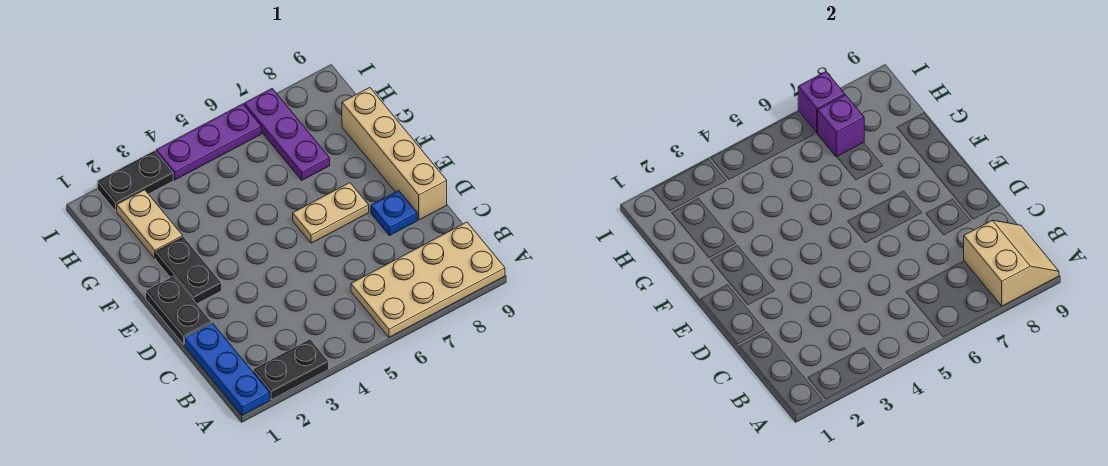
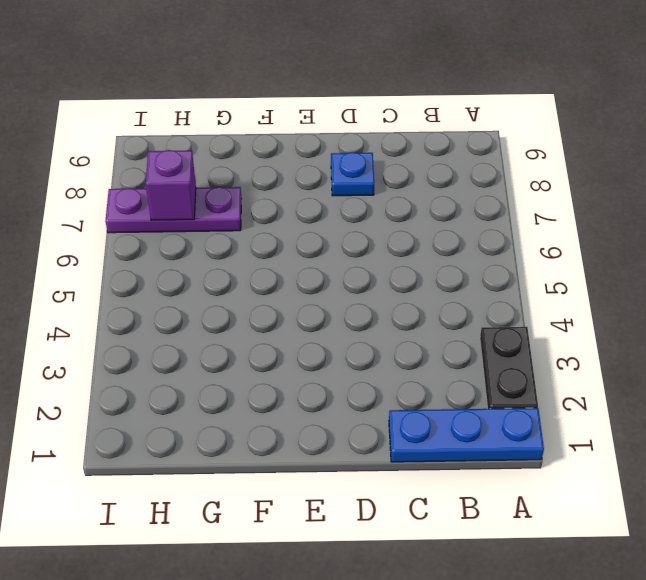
none -> tan plate A6:B9 level 1
none -> black plate D1:E1 level 1
none -> tan brick D9:G9 level 1

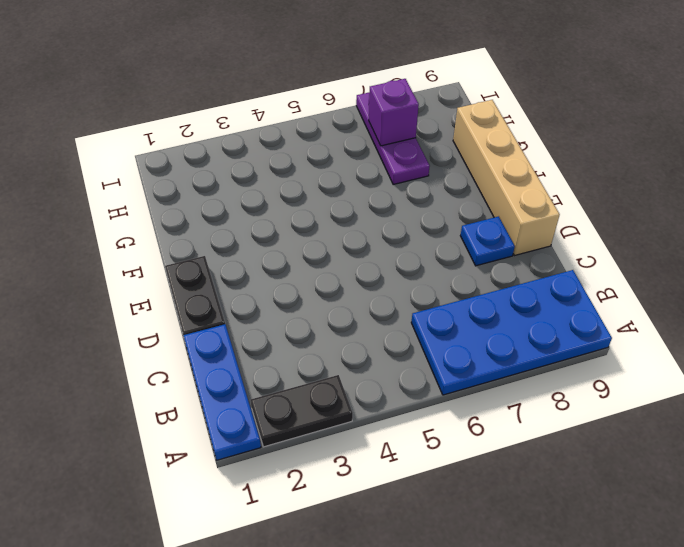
blue plate A6:B9 level 1 -> tan plate A6:B9 level 1
none -> black plate E2:F2 level 1
none -> tan plate E6:E7 level 1
none -> tan plate G2:H2 level 1

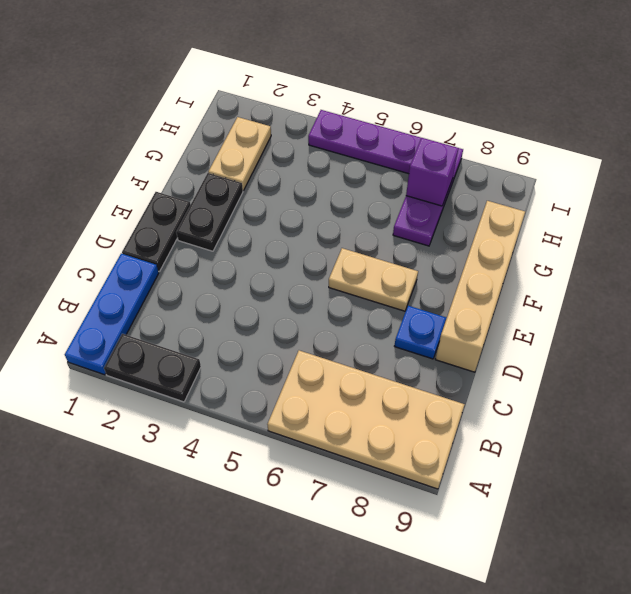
none -> black plate I2:I3 level 1
none -> tan slope A8:B9 level 2 top 8
none -> purple brick I7 level 2

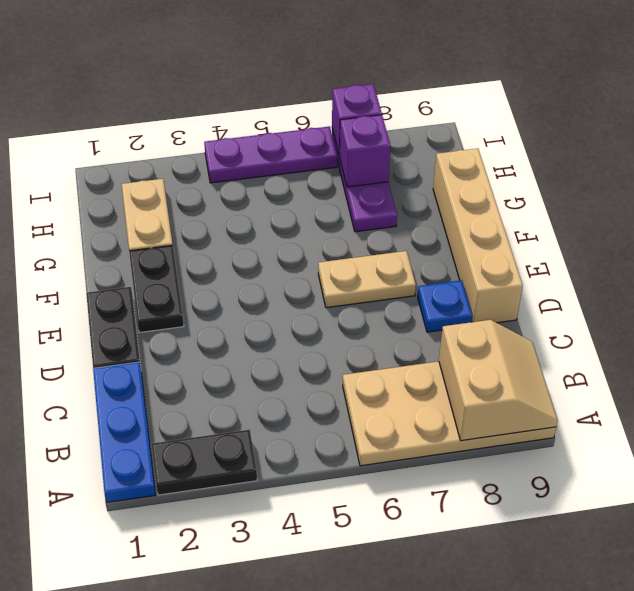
none -> black plate I2:I3 level 1

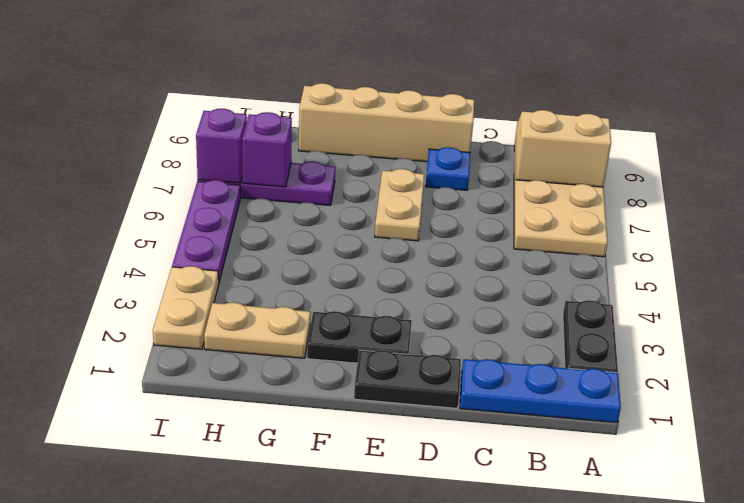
tan plate I2:I3 level 1 -> black plate I2:I3 level 1

